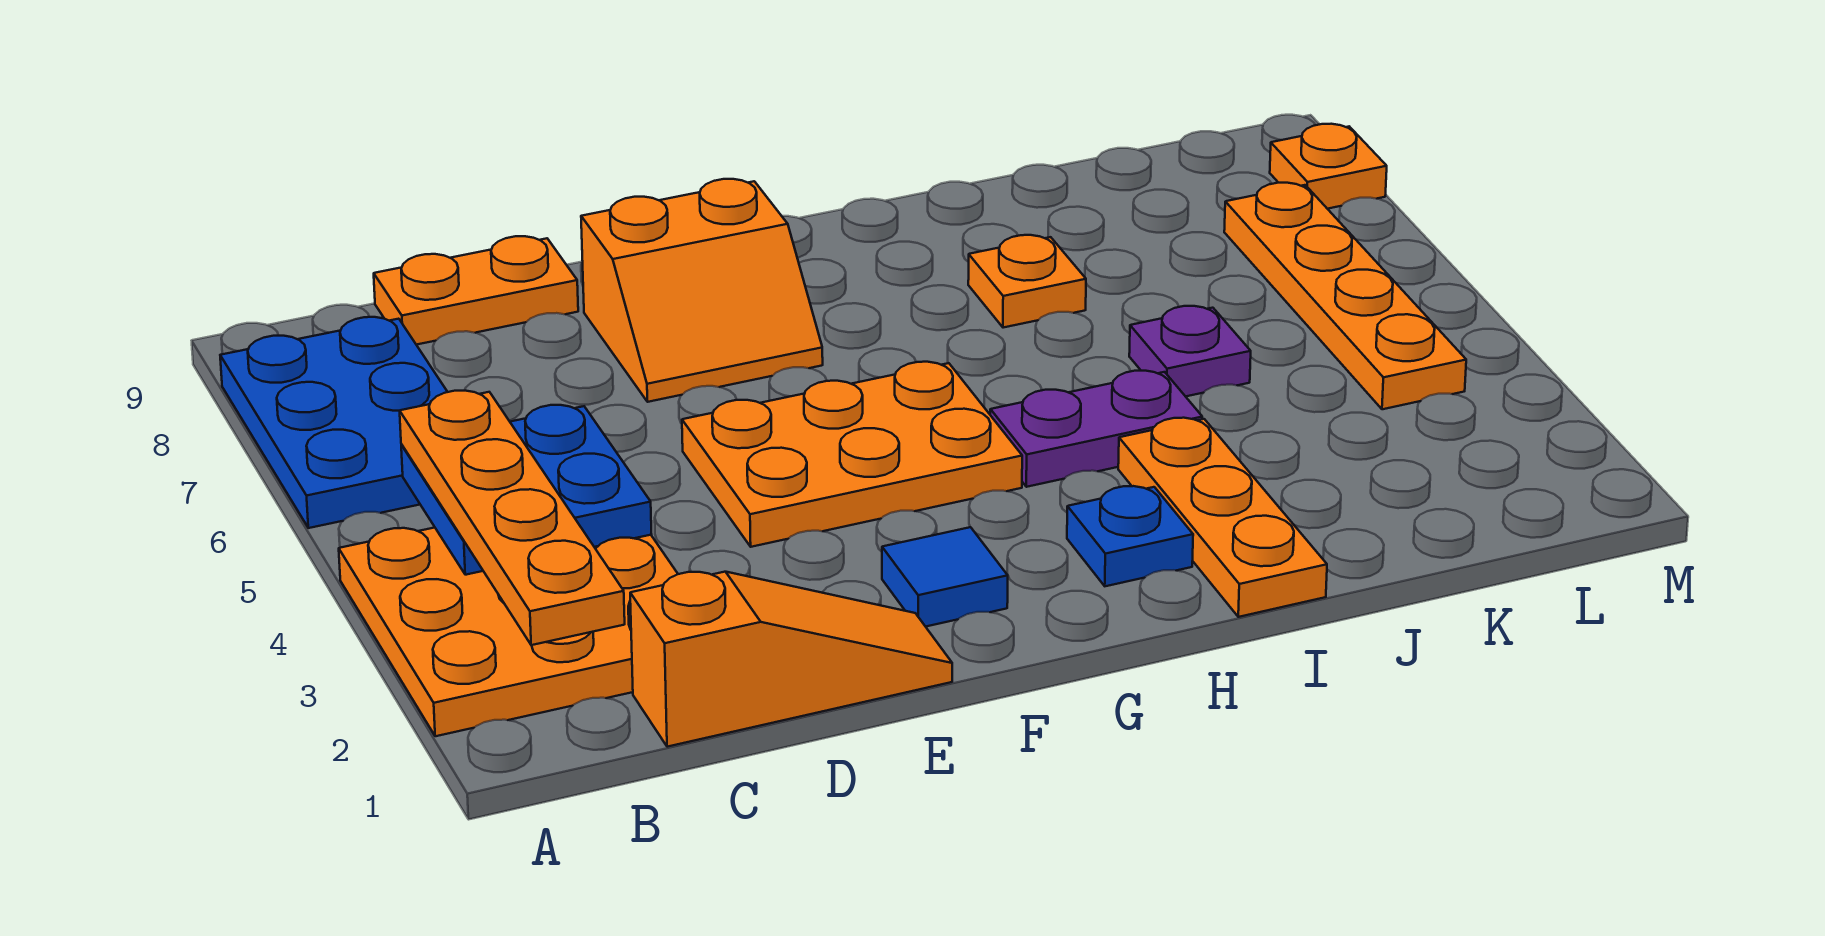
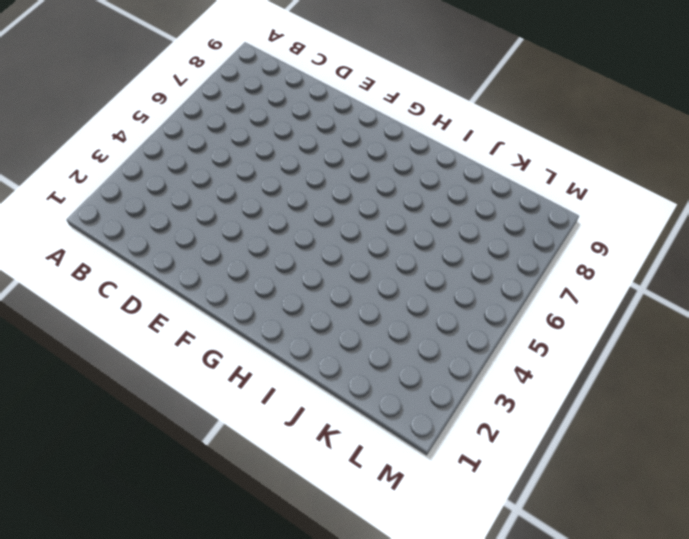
none -> orange plate A2:C4 level 1
none -> blue plate A6:B8 level 1
none -> orange slope C1:E1 level 1 top C

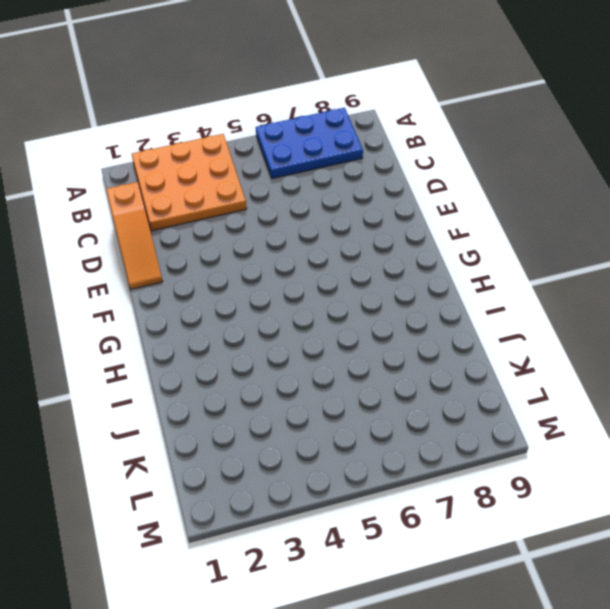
none -> orange plate C9:D9 level 1
none -> orange plate E4:G5 level 1
none -> orange slope E7:F8 level 1 top 8

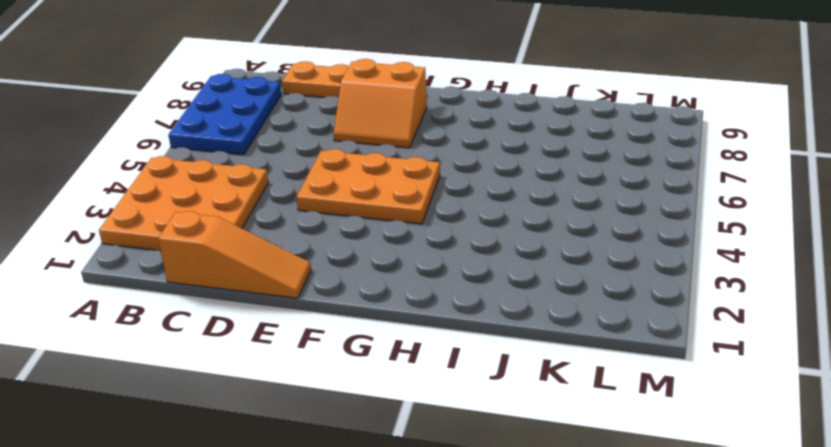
none -> blue tile F2 level 1
none -> blue plate H2 level 1
none -> purple plate H4:I4 level 1

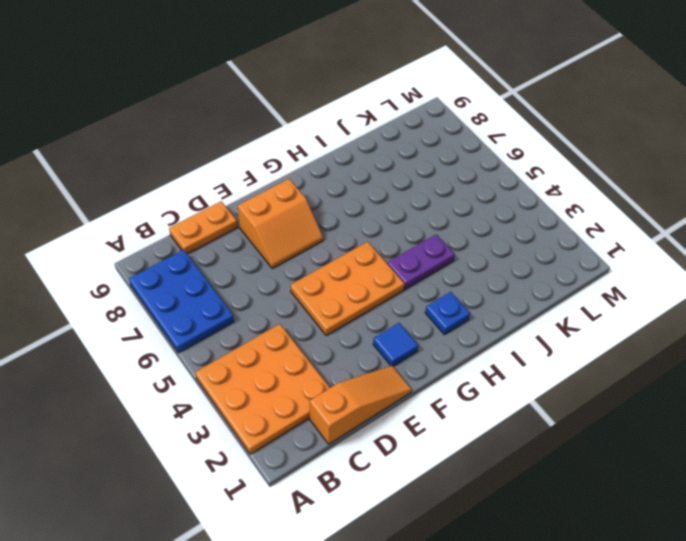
none -> orange plate I1:I3 level 1
none -> orange plate I7 level 1
none -> purple plate J5 level 1

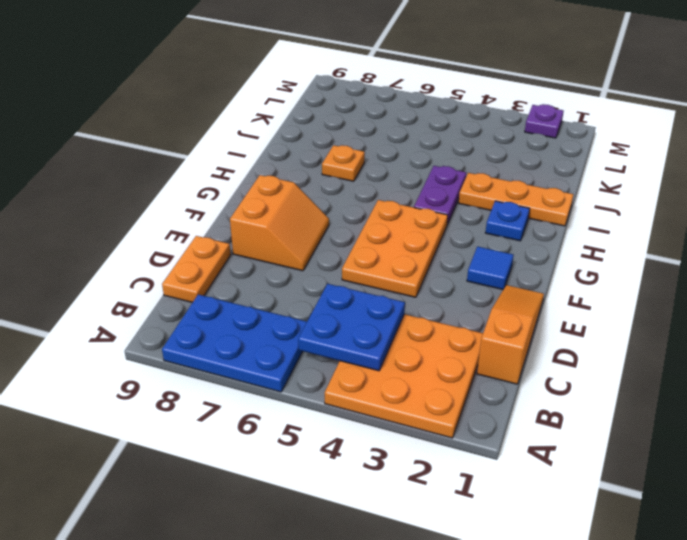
purple plate M2 level 1 -> purple plate J5 level 1
none -> orange plate L4:L7 level 1
none -> orange plate M8 level 1
none -> orange plate B2:B5 level 3

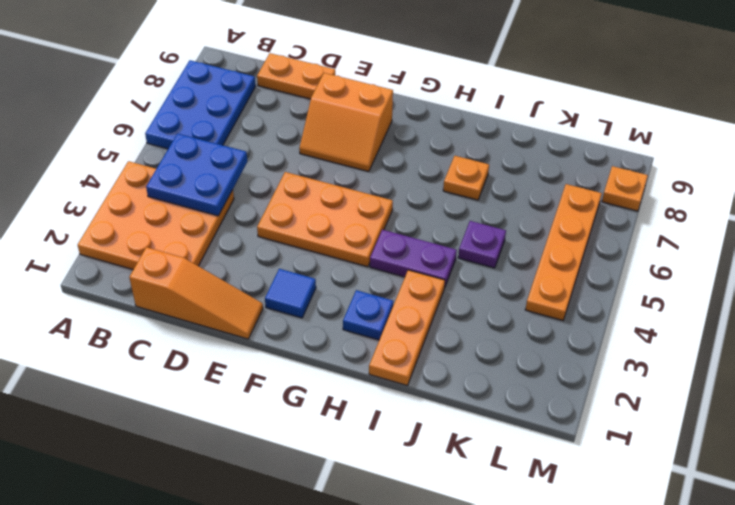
none -> orange plate B2:B5 level 3

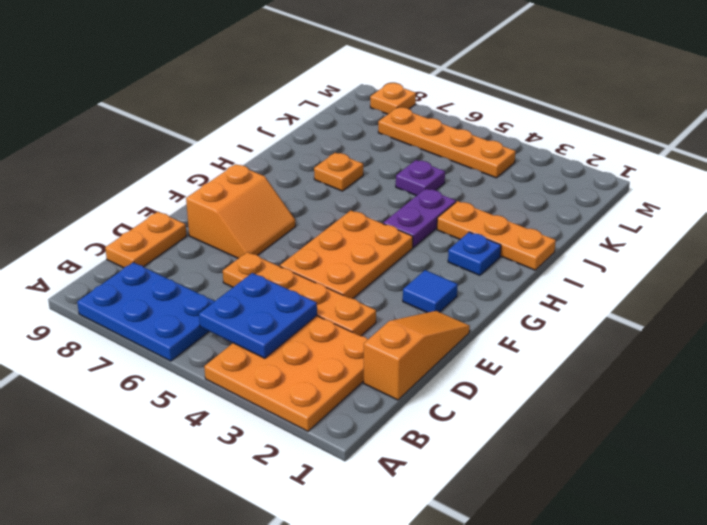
orange plate D3:D6 level 1 -> orange plate B2:B5 level 3

